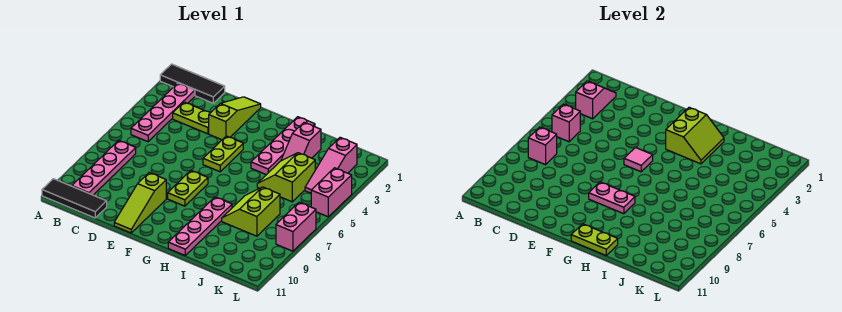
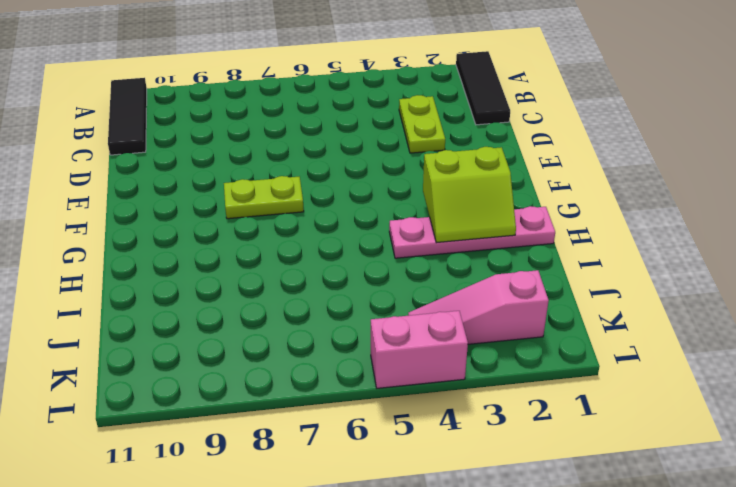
none -> pink plate B2:B5 level 1
none -> pink plate B7:B10 level 1
none -> lime slope E1:E3 level 1 top 3

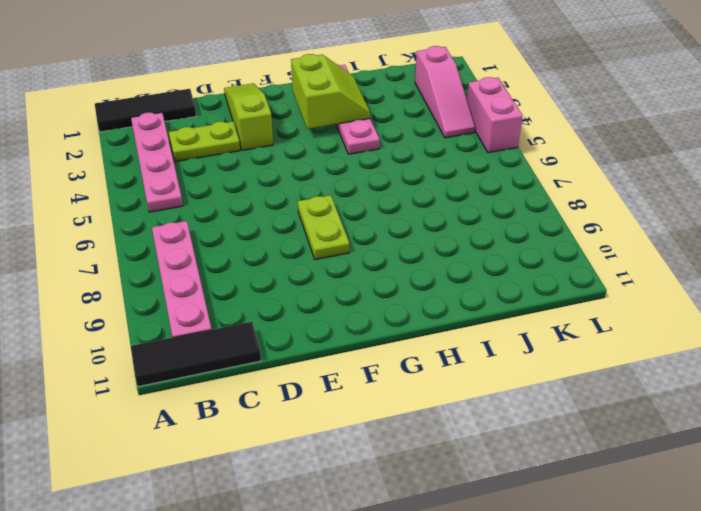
none -> lime slope E9:E11 level 1 top 9
none -> lime plate F4:F5 level 1
none -> pink plate H8:H11 level 1

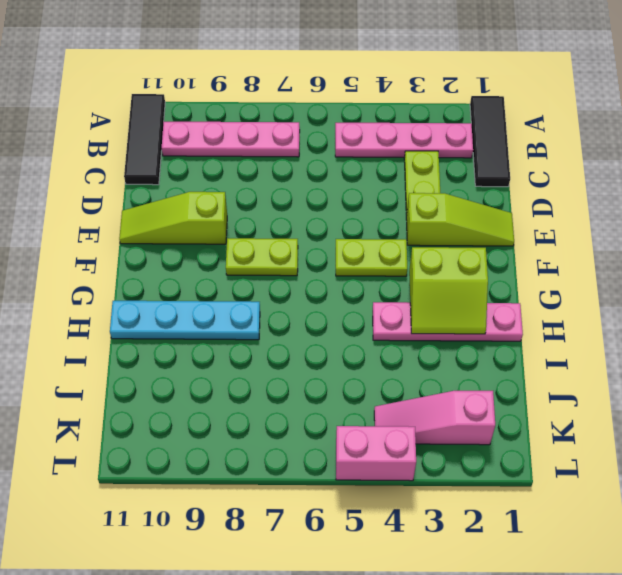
cyan plate H8:H11 level 1 -> pink plate H8:H11 level 1
none -> pink slope I2:I3 level 1 top 2
none -> lime slope I4:J5 level 1 top J
none -> lime slope I7:J8 level 1 top J

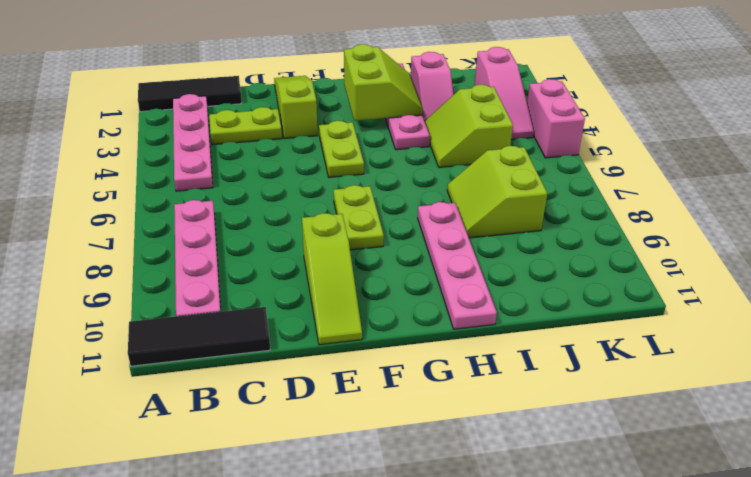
none -> pink brick L7:L8 level 1
none -> pink slope B2:B3 level 2 top 3
none -> pink brick B5 level 2

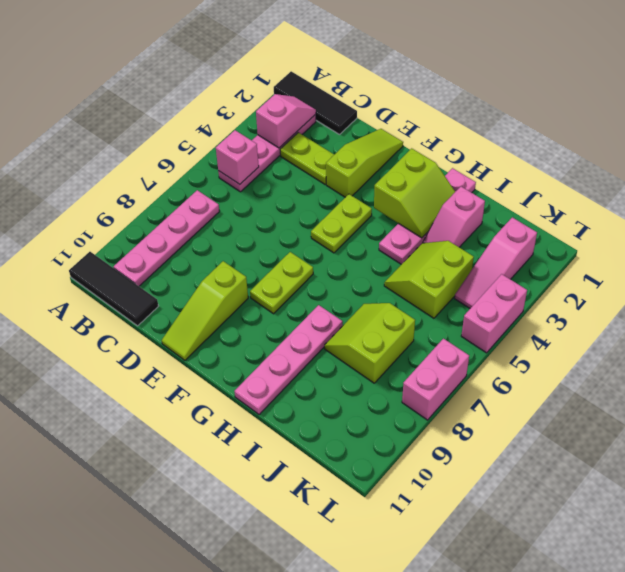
none -> pink brick B7 level 2
none -> pink tile F5 level 2
none -> pink plate F8:G8 level 2

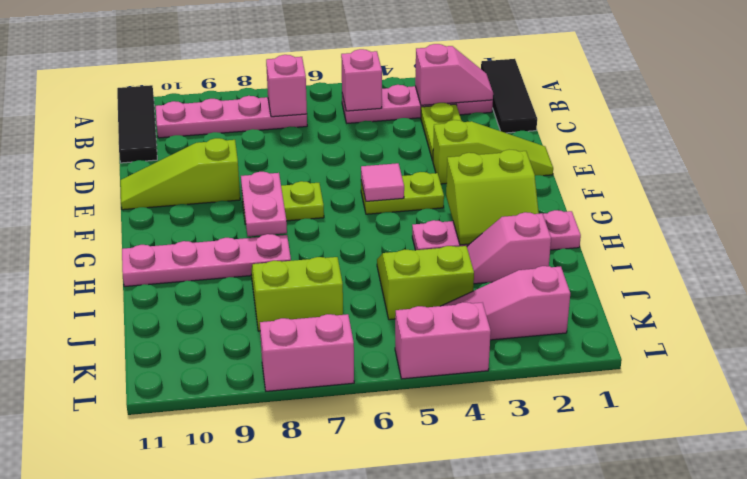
none -> lime plate G11:H11 level 2

